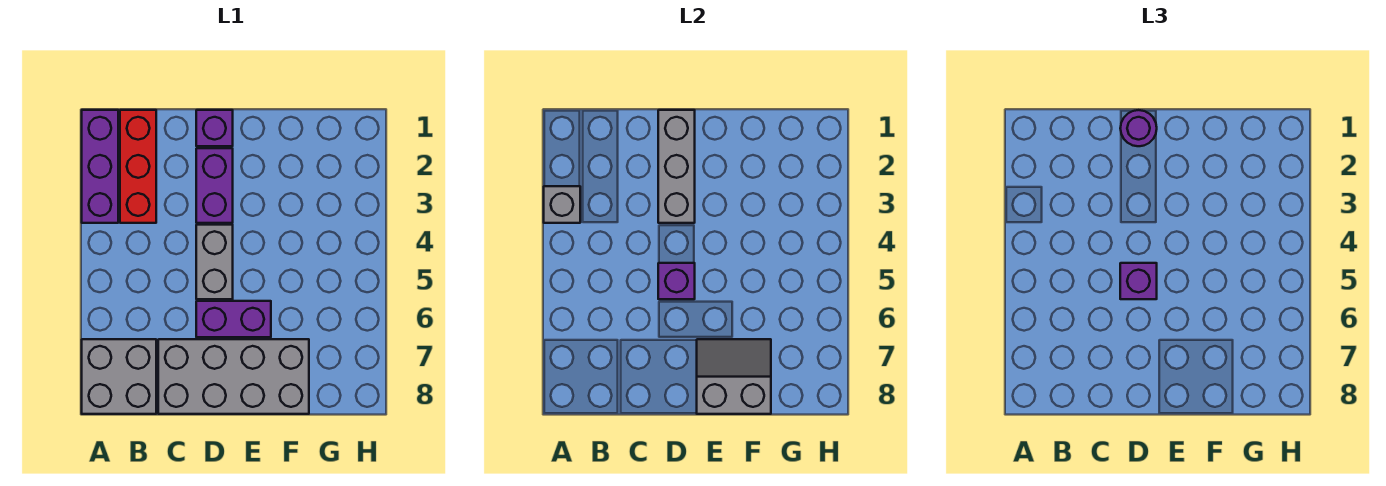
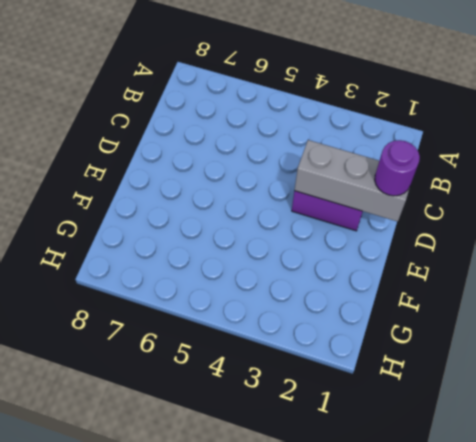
none -> purple brick A1:A3 level 1
none -> grey brick A7:B8 level 1
none -> red brick B1:B3 level 1

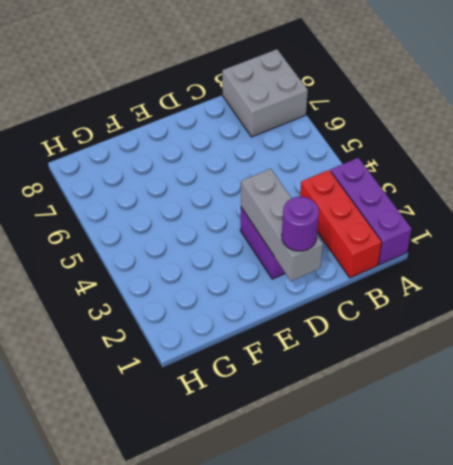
none -> grey brick C7:F8 level 1
none -> purple brick D1 level 1
none -> grey brick D4:D5 level 1

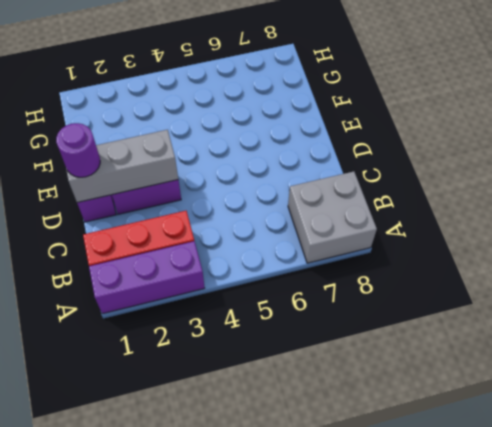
none -> grey brick C7:F8 level 1
none -> grey brick D4:D5 level 1
none -> purple brick D6:E6 level 1

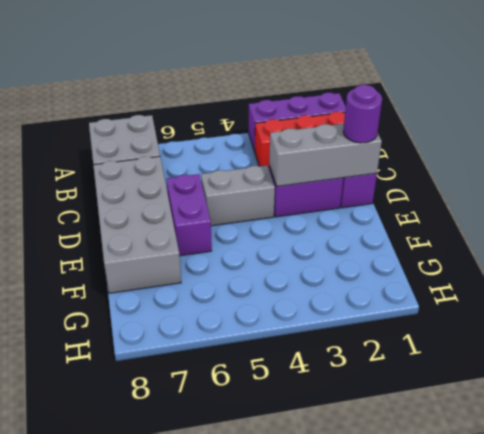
none -> grey brick A3 level 2
none -> purple brick D5 level 2
none -> grey slope E7:F8 level 2 top 8

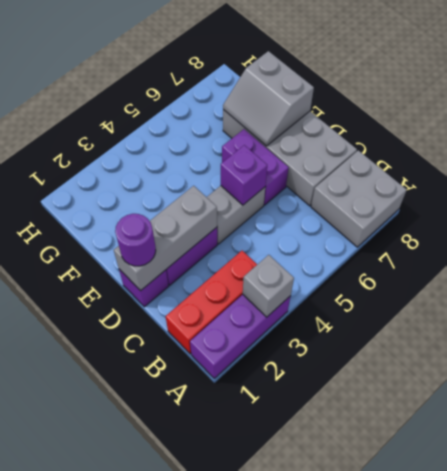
none -> purple brick D5 level 3

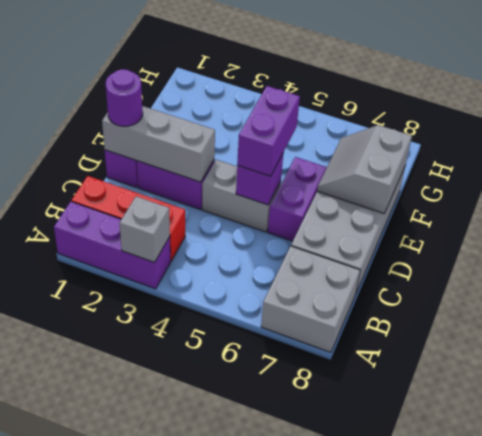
purple brick D5:E5 level 3 -> purple brick D5 level 3

